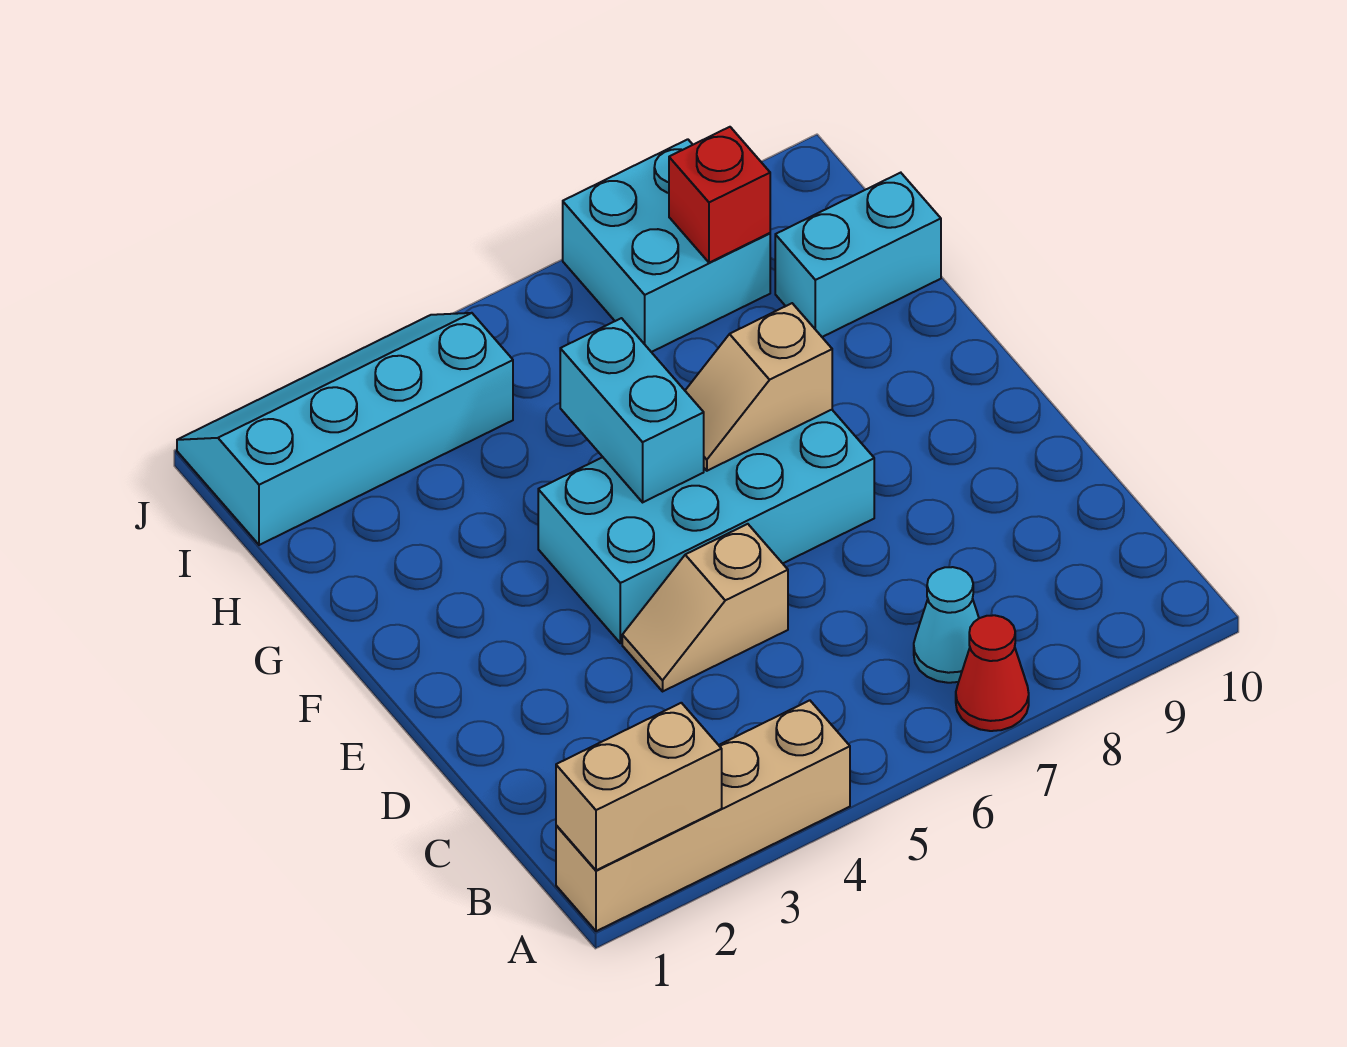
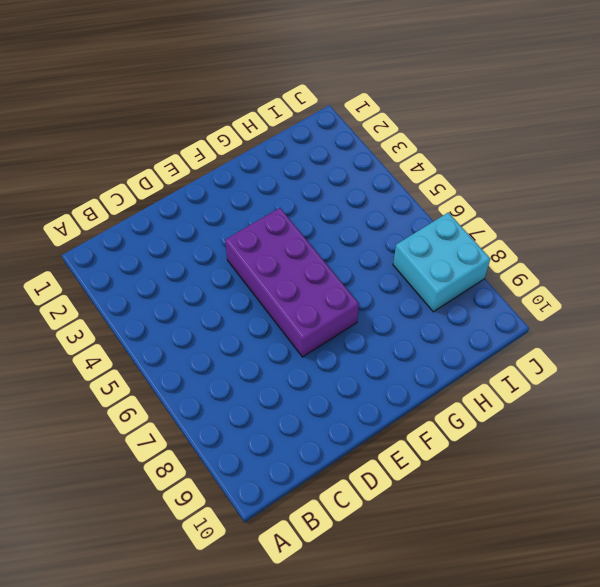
purple brick E4:F7 level 1 -> cyan brick E4:F7 level 1
none -> tan brick A1:A4 level 1
none -> red cone A7 level 1
none -> cyan cone B7 level 1

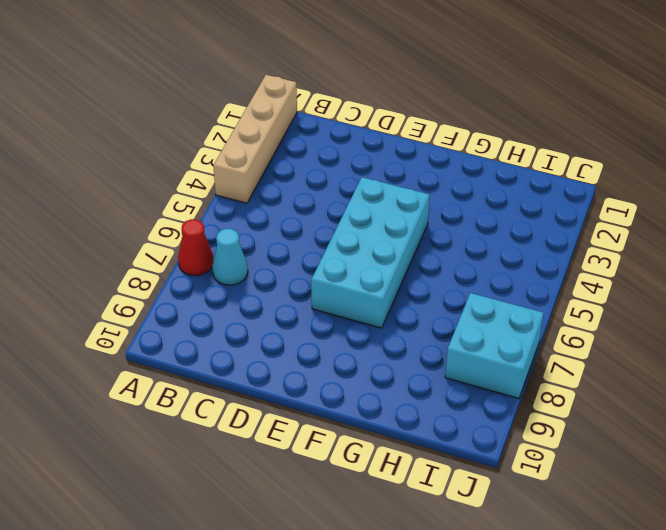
none -> tan slope D4:D5 level 1 top 5
none -> cyan brick H9:H10 level 1
none -> cyan slope I1:J4 level 1 top I

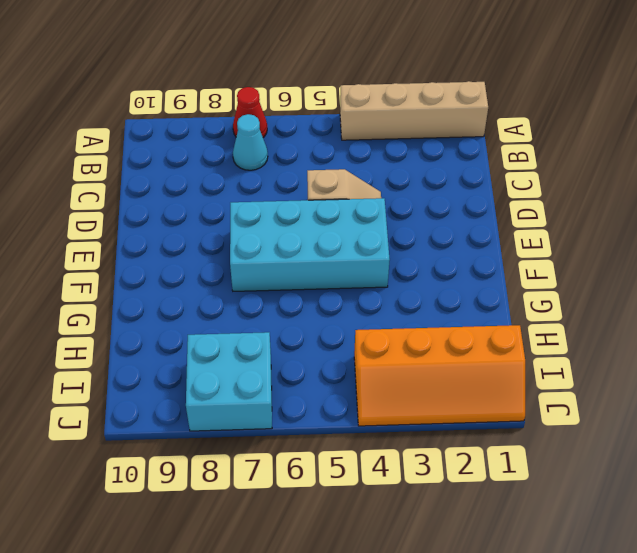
orange slope I1:J4 level 1 top I -> cyan slope I1:J4 level 1 top I
none -> cyan brick H9:H10 level 1
none -> tan brick A1:A2 level 2
none -> cyan brick F5:G5 level 2

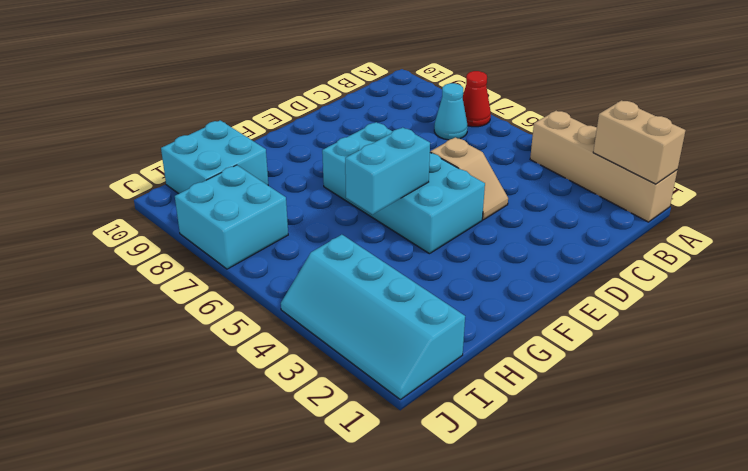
cyan brick H9:I10 level 1 -> cyan brick H9:H10 level 1
none -> tan slope F6:F7 level 2 top 7
none -> red brick I8 level 2

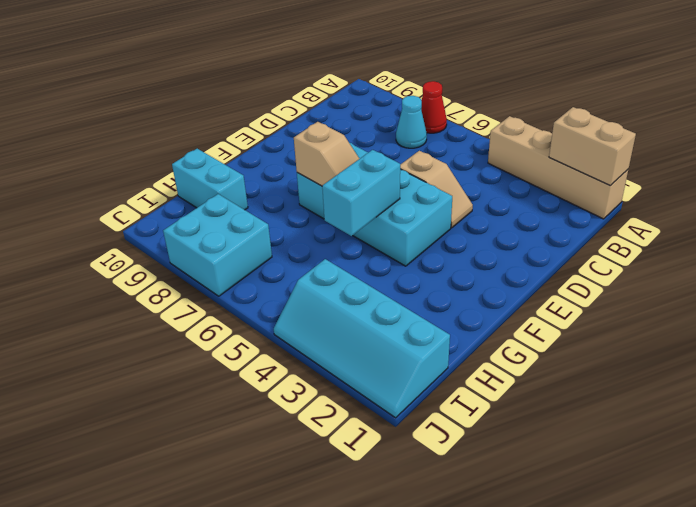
none -> red brick I8 level 2

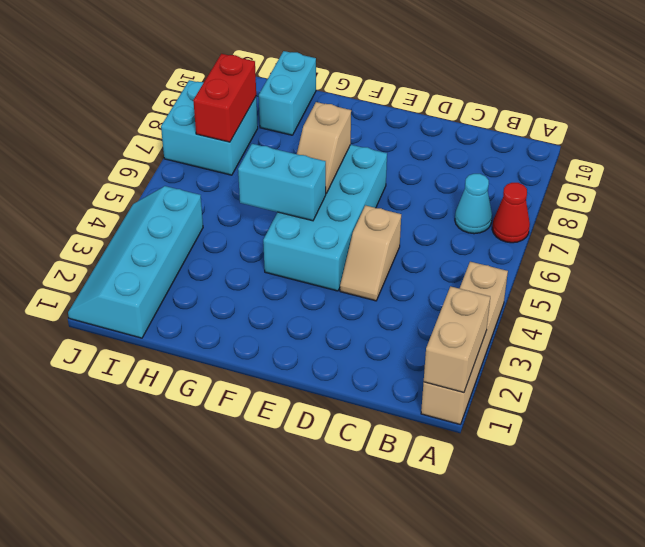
red brick I7:I8 level 2 -> red brick I8 level 2

